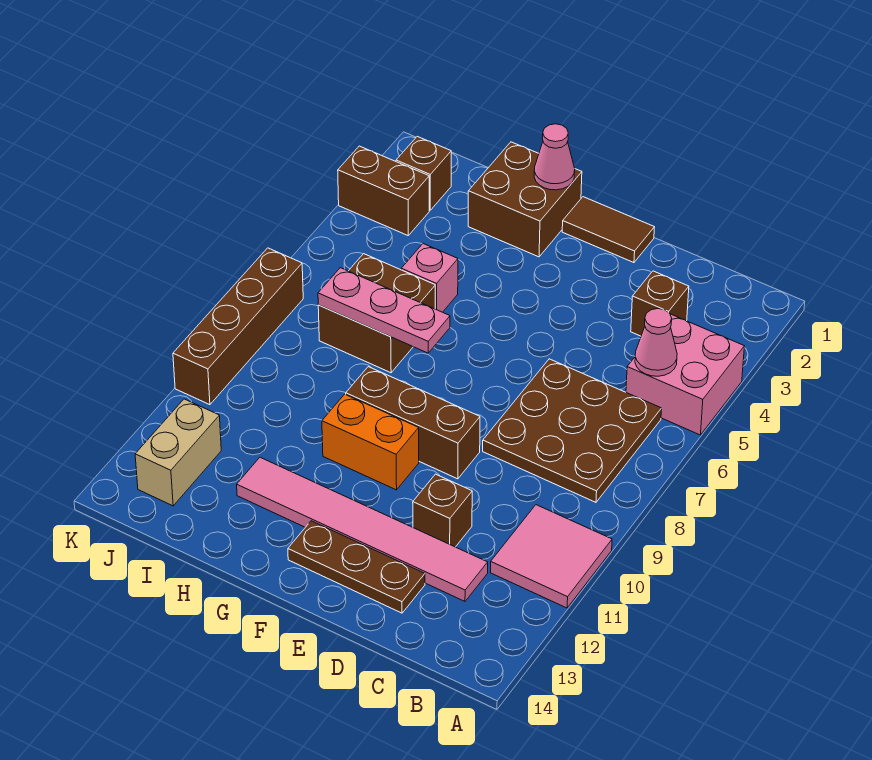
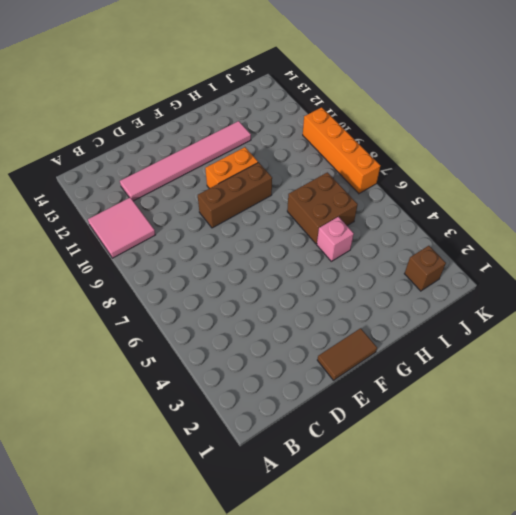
orange brick K7:K10 level 1 -> brown brick K7:K10 level 1
none -> pink brick A4:B5 level 1
none -> brown plate B6:D8 level 1
none -> brown brick C3 level 1

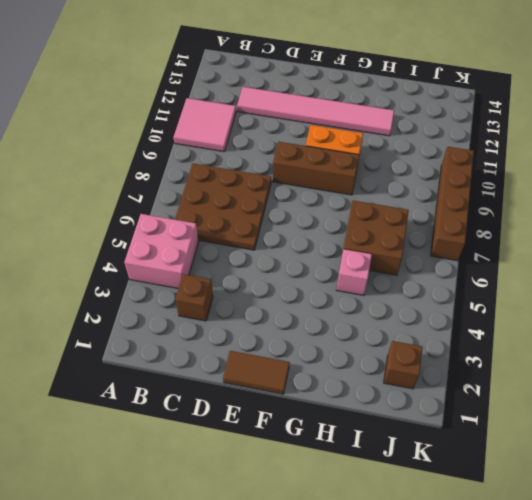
none -> brown brick D11 level 1
none -> brown plate D13:F13 level 1
none -> brown brick G1:H2 level 1

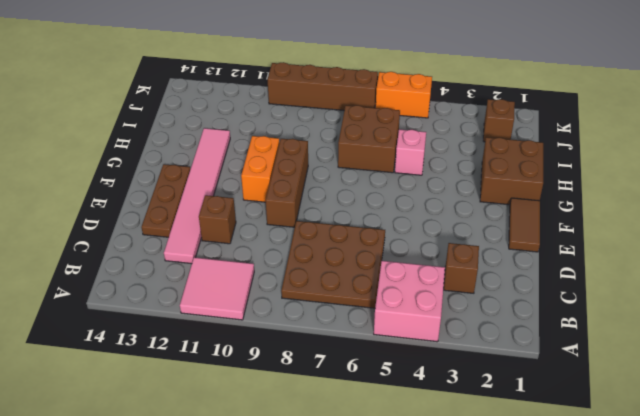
orange brick K5:K6 level 1 -> none
none -> brown brick J3:K3 level 1
none -> tan brick J12:J13 level 1
none -> pink cone B5 level 2

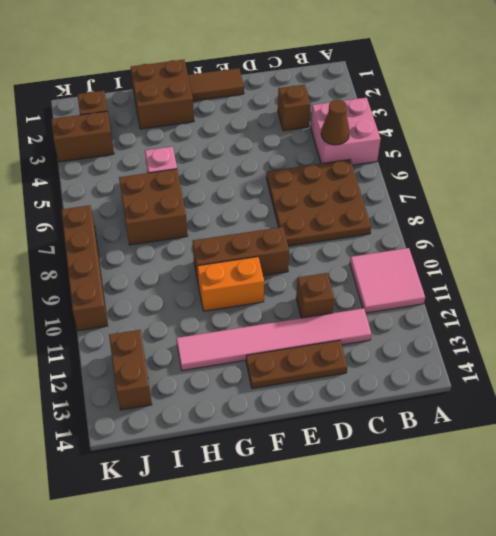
brown cone B5 level 2 -> pink cone B5 level 2
brown brick J12:J13 level 1 -> tan brick J12:J13 level 1
none -> pink cone G1 level 2
none -> pink plate G7:I7 level 2

